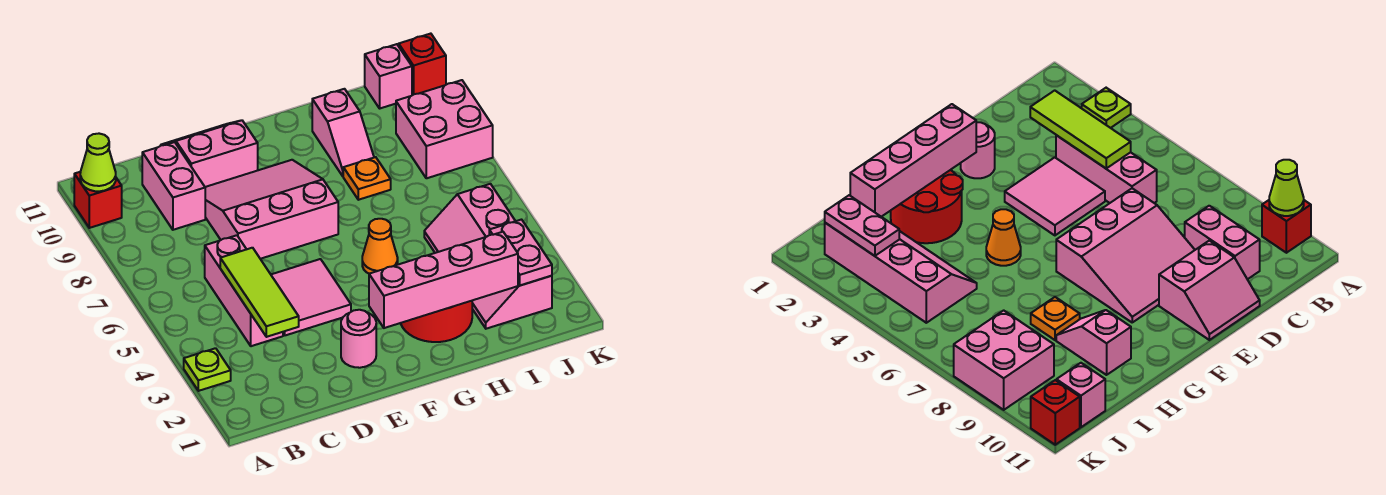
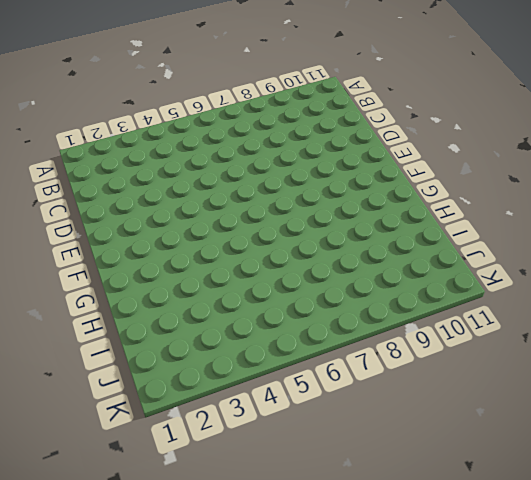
none -> lime plate A3 level 1
none -> red brick A10 level 1
none -> pink brick C4:C6 level 1

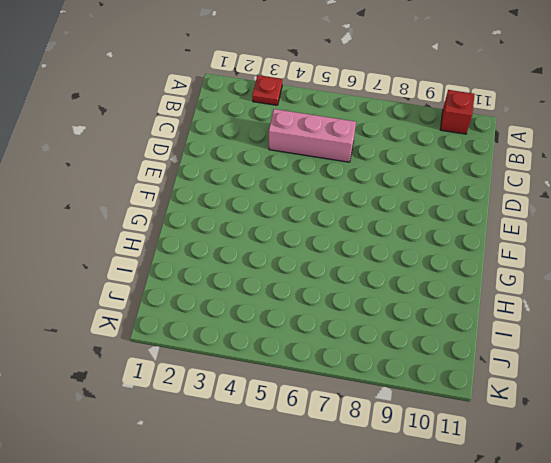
red plate A3 level 1 -> lime plate A3 level 1
none -> pink brick C9:C10 level 1
none -> pink tile D4:E5 level 1
none -> pink slope D7:F9 level 1 top 7

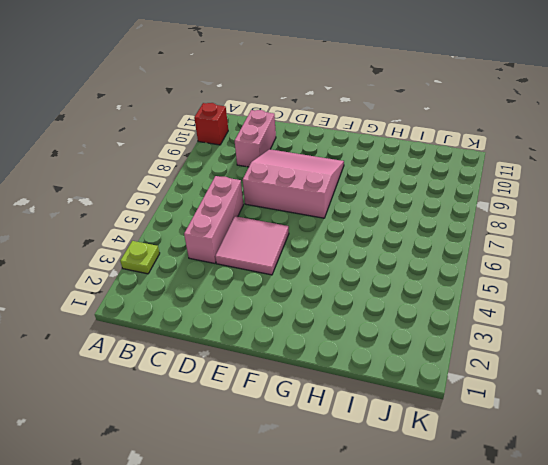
none -> pink slope D10:E11 level 1 top 10
none -> pink round brick E2 level 1
none -> red round brick G2:H3 level 1

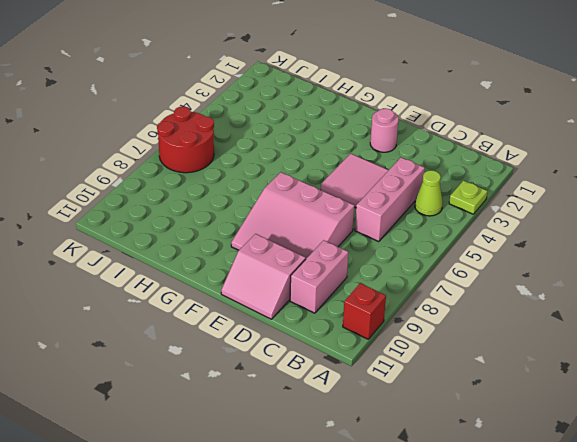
lime cone B4 level 1 -> lime cone A10 level 2
red round brick J6:K7 level 1 -> red round brick G2:H3 level 1
none -> orange cone G5 level 1
none -> orange plate H8 level 1
none -> pink slope H9:H10 level 1 top 10

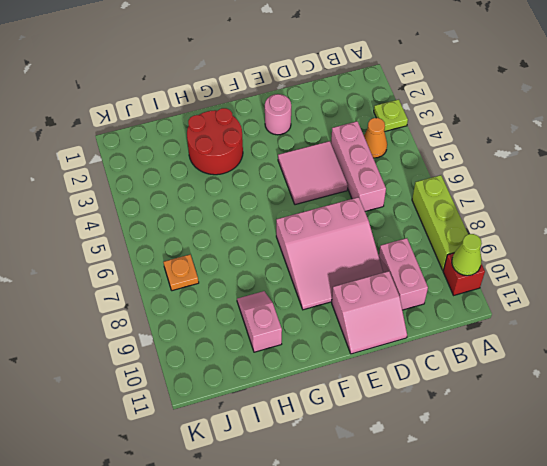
lime brick A7:A9 level 1 -> none
orange cone B4 level 1 -> orange cone G5 level 1
orange plate J7 level 1 -> orange plate H8 level 1
none -> pink slope I2:J5 level 1 top J
none -> pink brick J8:K9 level 1
none -> pink brick J11 level 1

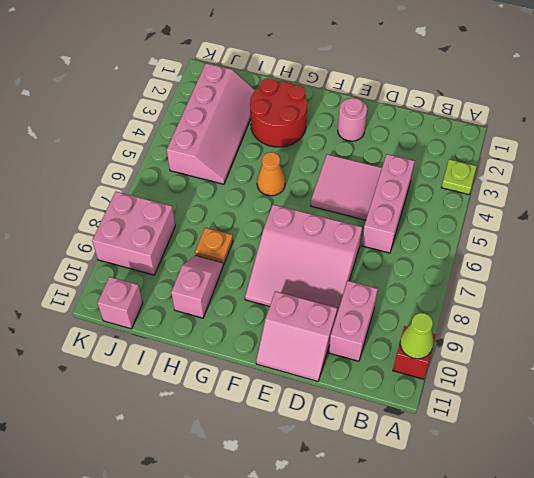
none -> red brick K11 level 1
none -> lime tile C3:C5 level 2
none -> pink brick F2:I2 level 2

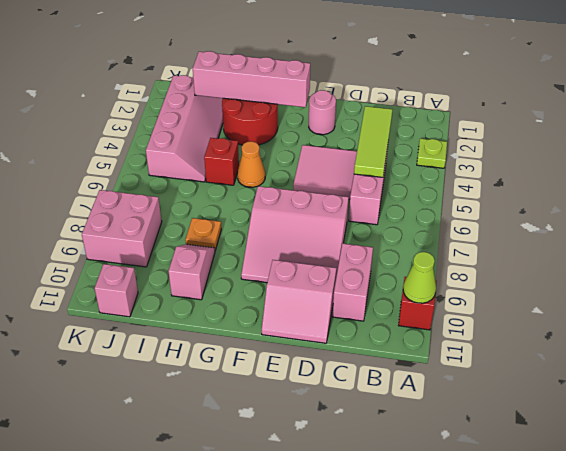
red brick H5 level 1 -> red brick K11 level 1
none -> pink plate J2:J3 level 2

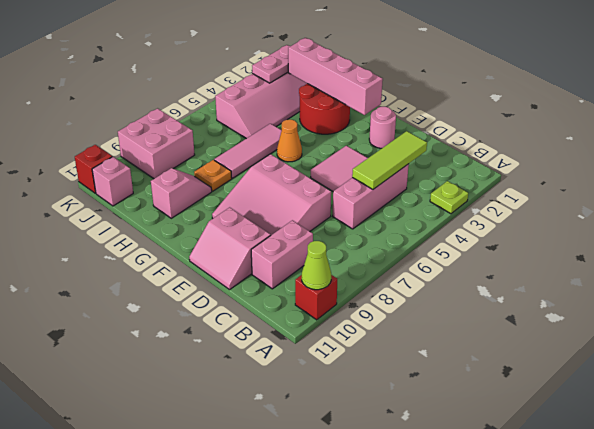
pink tile H5:H7 level 1 -> none

